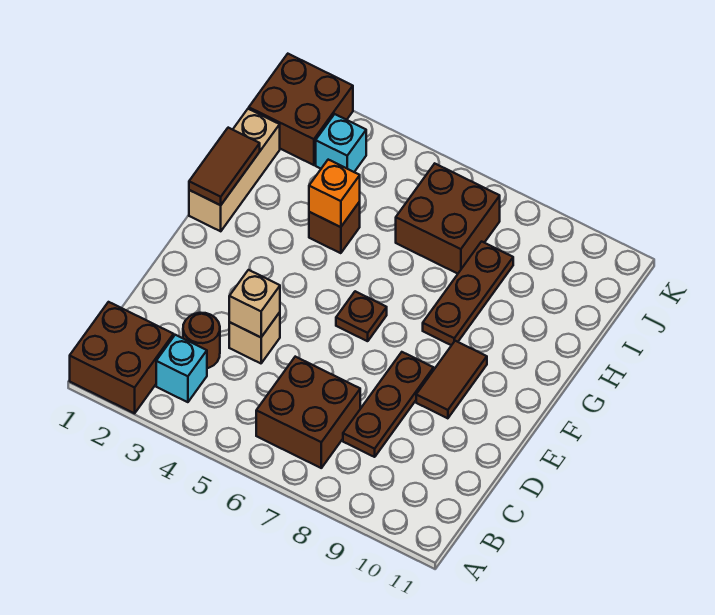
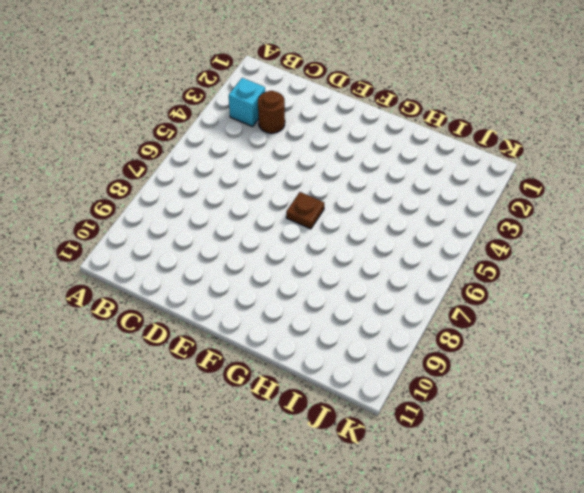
none -> brown brick A1:B2 level 1
none -> brown brick B6:C7 level 1
none -> brown plate C8:E8 level 1

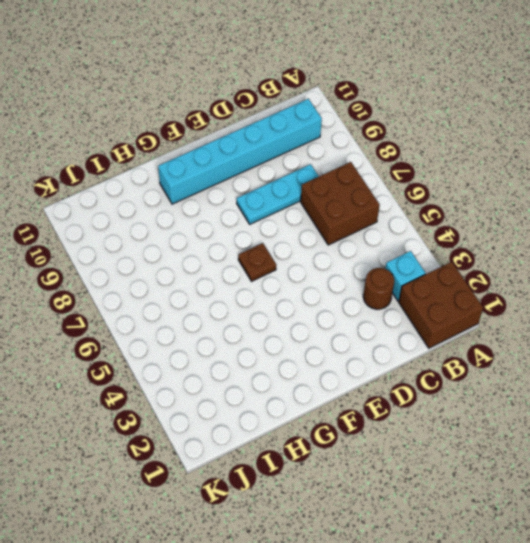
cyan brick B10:G10 level 1 -> none
cyan plate C8:E8 level 1 -> brown plate C8:E8 level 1
none -> tan brick D4 level 1
none -> brown tile E9:F9 level 1
none -> tan brick G1:I1 level 1

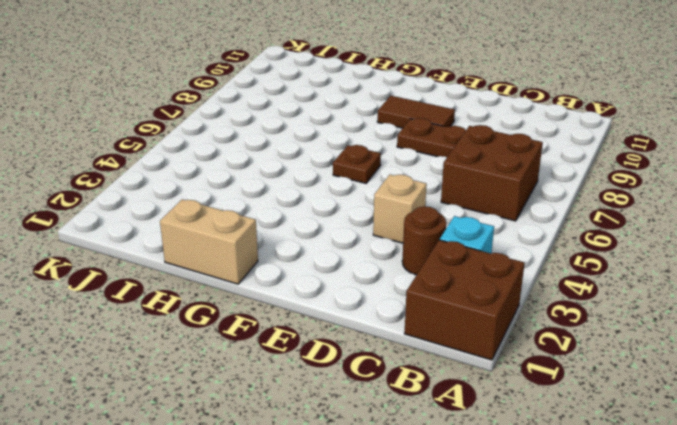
tan brick G1:H1 level 1 -> tan brick G1:I1 level 1
none -> brown plate G8:I8 level 1
none -> brown brick H4 level 1
none -> brown brick I6:J7 level 1

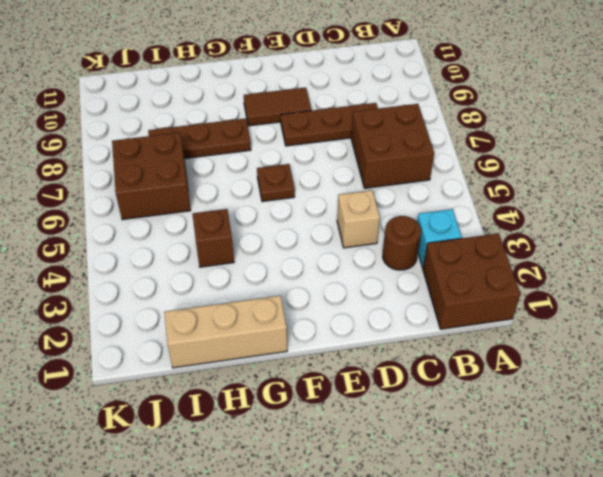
none -> brown brick J1:K2 level 1
none -> cyan brick J3 level 1
none -> tan brick D4 level 2

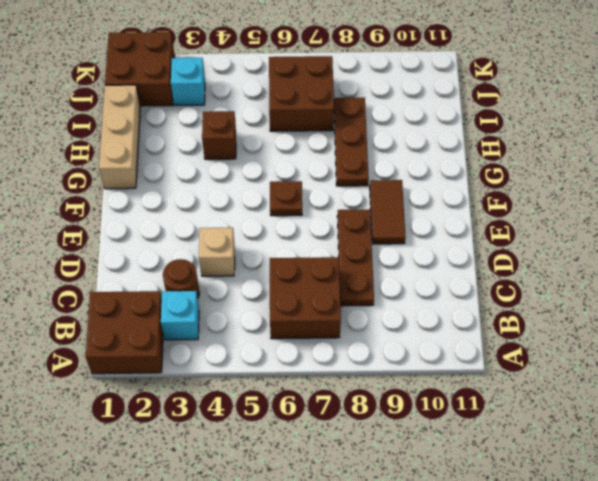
none -> tan brick D4 level 2
none -> brown tile G1:H1 level 2
none -> orange brick H4 level 2

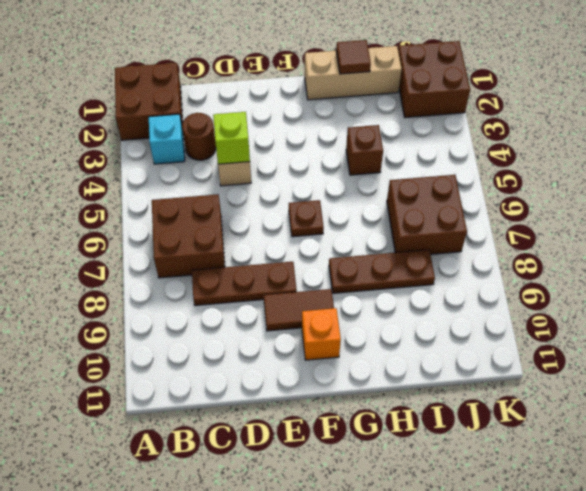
lime brick D4 level 2 -> tan brick D4 level 2
orange brick F10 level 1 -> orange brick H4 level 2
brown tile H1 level 2 -> brown tile G1:H1 level 2
none -> cyan brick J3 level 1

